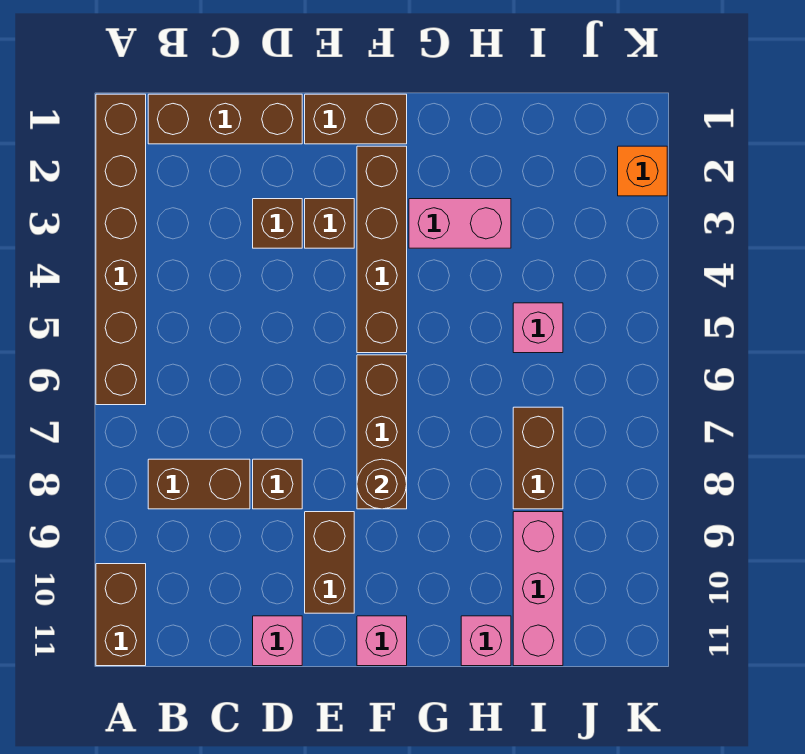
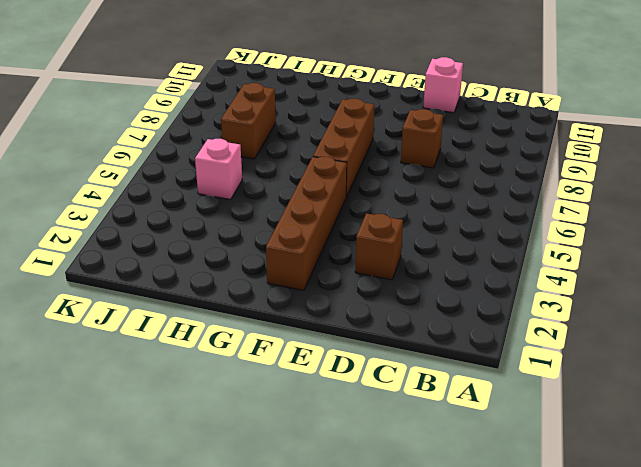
none -> brown brick A1:A6 level 1
none -> brown brick A10:A11 level 1
none -> brown brick B1:D1 level 1

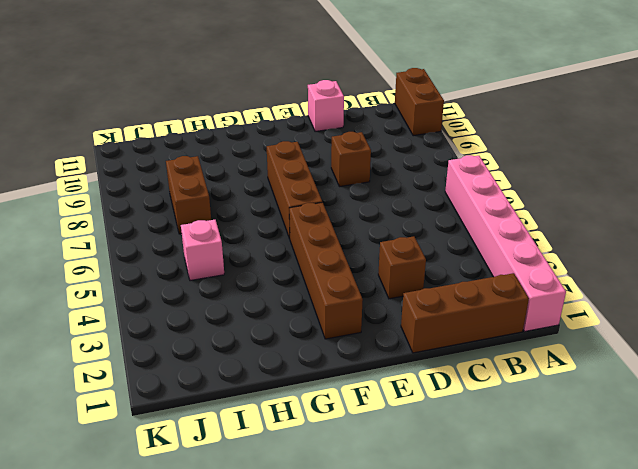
pink brick A1:A6 level 1 -> brown brick A1:A6 level 1
none -> brown brick B8:C8 level 1
none -> brown brick E1:F1 level 1
none -> brown brick E3 level 1

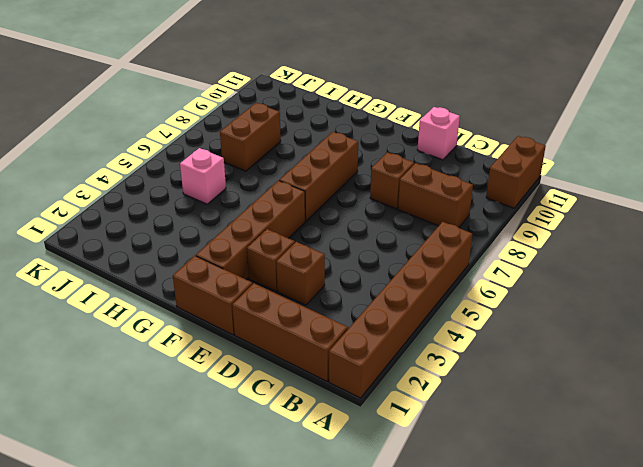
none -> brown brick E9:E10 level 1
none -> pink brick F11 level 1
none -> pink brick G3:H3 level 1

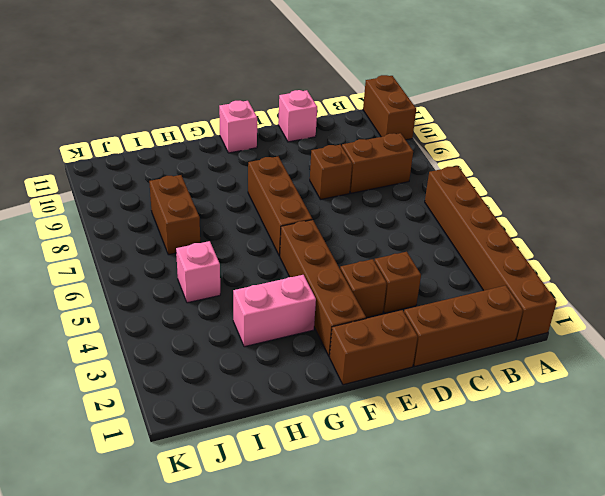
none -> brown brick E9:E10 level 1
none -> pink brick H11 level 1
none -> pink brick I9:I11 level 1

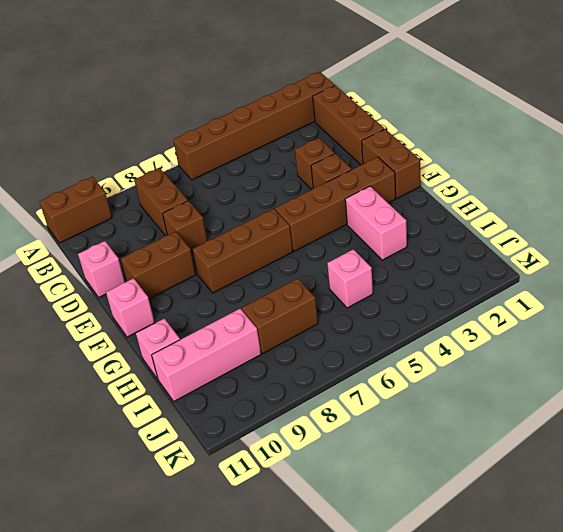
none -> orange brick K2 level 1
none -> brown round brick F8 level 2

